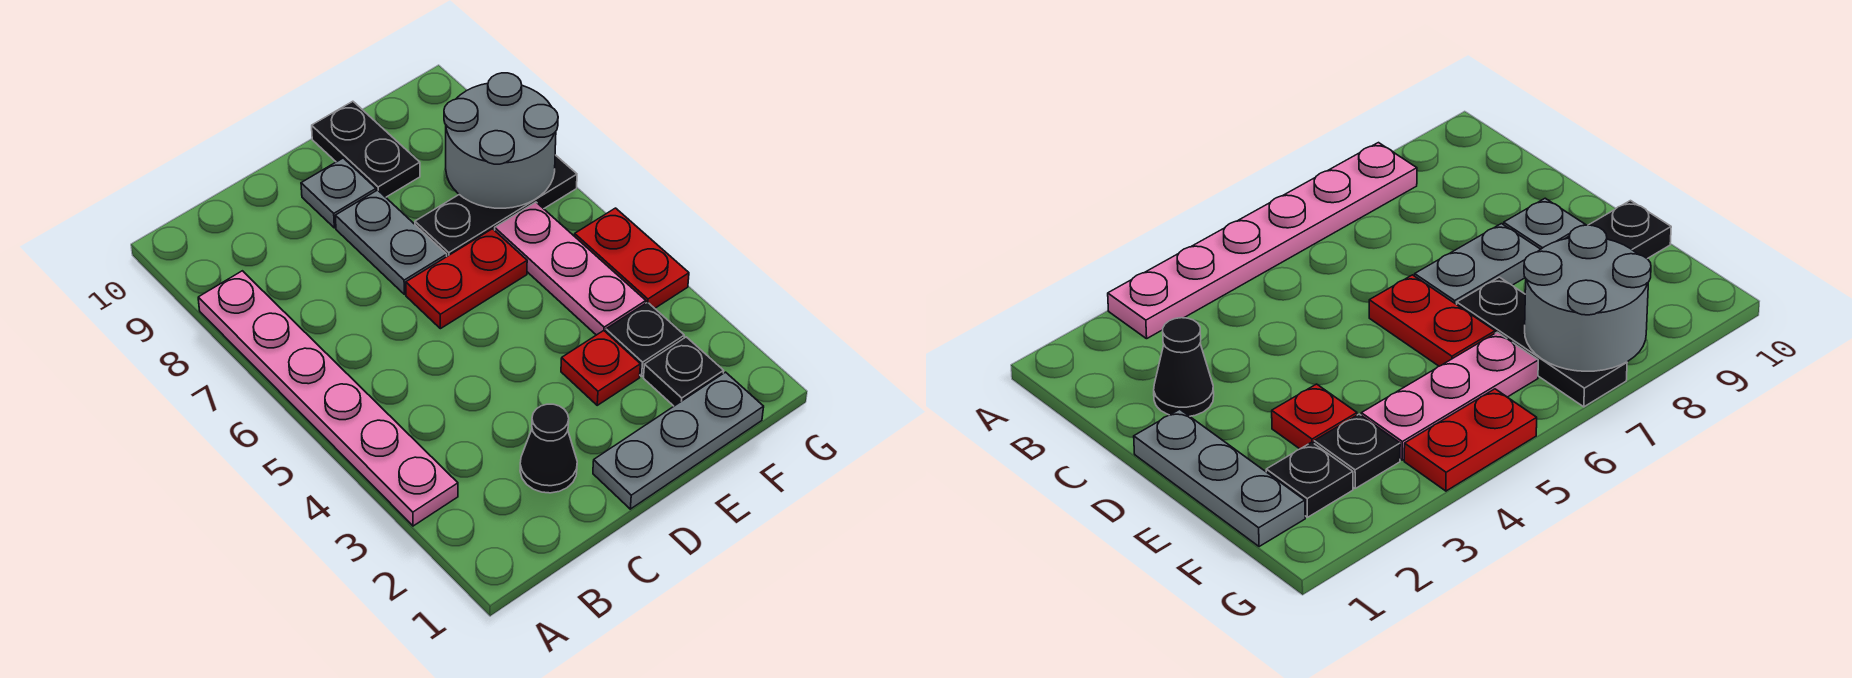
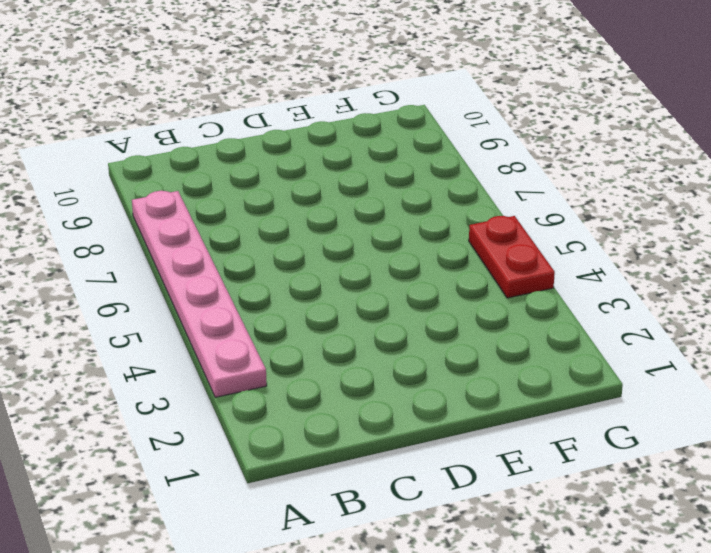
none -> black cone C2 level 1
none -> grey plate D1:F1 level 1
none -> red plate D6:E6 level 1

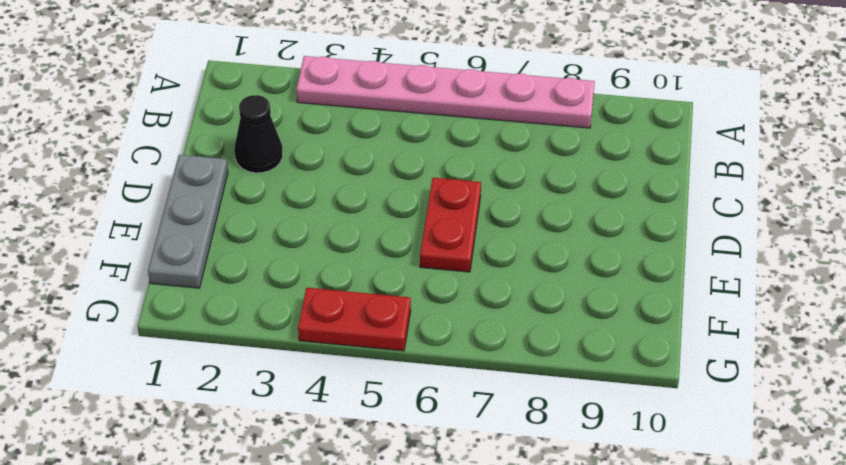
none -> grey plate D7:D8 level 1
none -> grey plate D9 level 1
none -> red plate E3 level 1

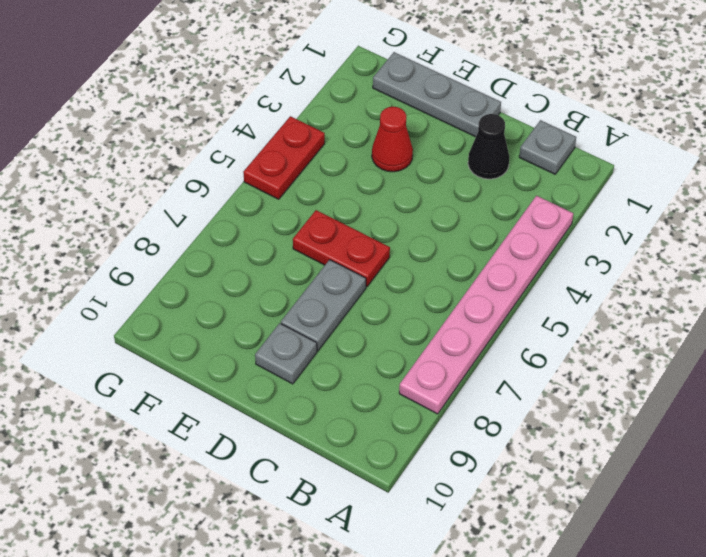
grey plate B1 level 1 -> none
red cone E3 level 1 -> red plate E3 level 1
none -> black plate E7:G7 level 1
none -> black plate E9:E10 level 1
none -> black plate F2 level 1

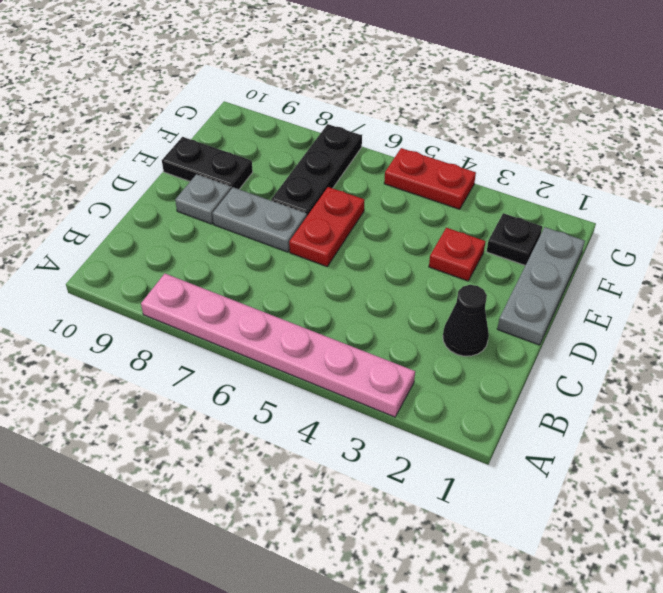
none -> black plate F3 level 1
none -> pink plate F4:F6 level 1
none -> grey round brick F7:G8 level 2

